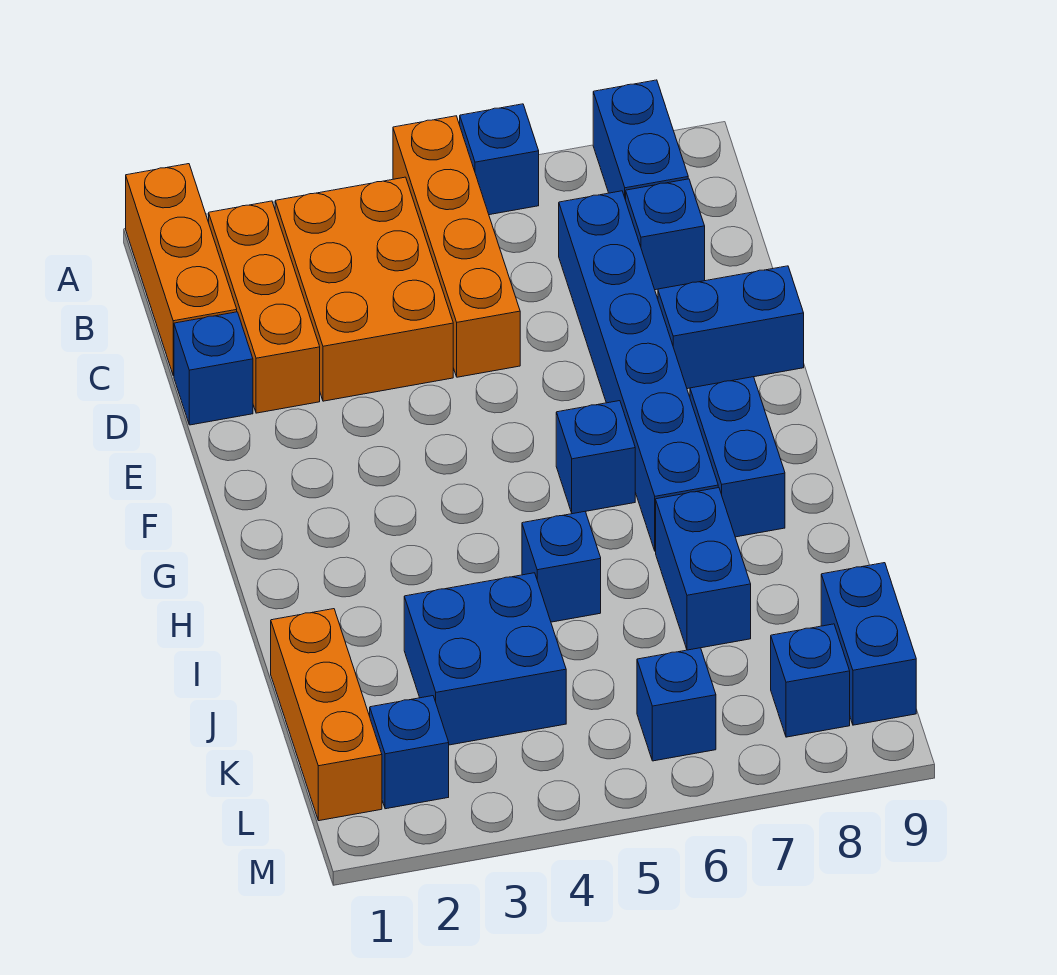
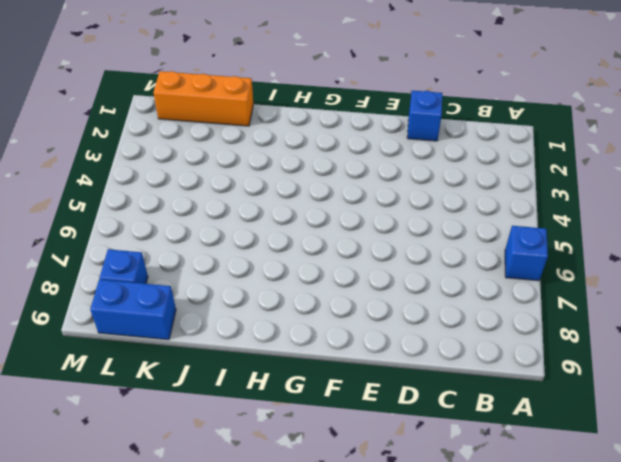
none -> orange brick A1:C1 level 1
none -> orange brick A5:D5 level 1
none -> blue brick A8:B8 level 1

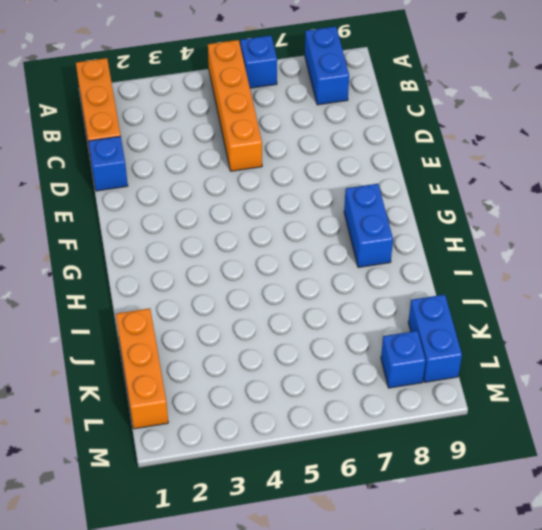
none -> orange brick B2:D2 level 1
none -> orange brick B3:D4 level 1
none -> blue brick C7:H7 level 1

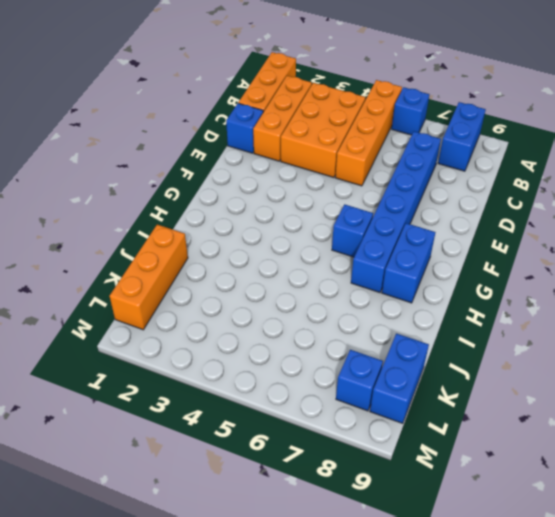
none -> blue brick C8 level 1
none -> blue brick E8:E9 level 1
none -> blue brick I5 level 1

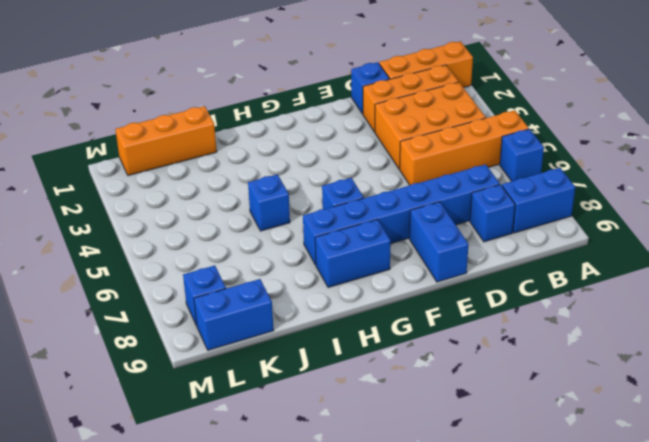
none -> blue brick I7:J7 level 1
none -> blue brick J3:K4 level 1
none -> blue brick L2 level 1

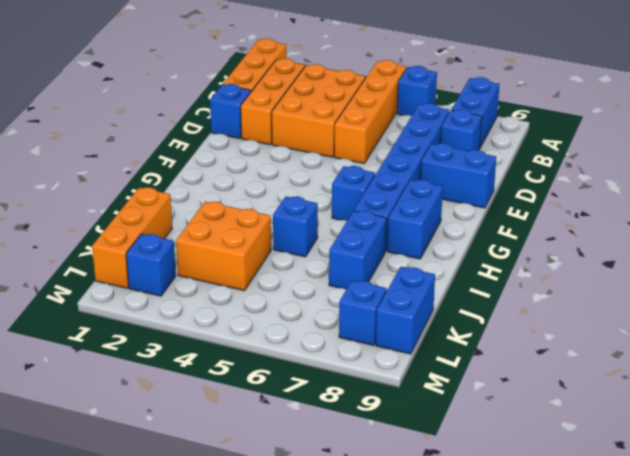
orange brick J3:K4 level 1 -> blue brick J3:K4 level 1
none -> blue brick L6 level 1

